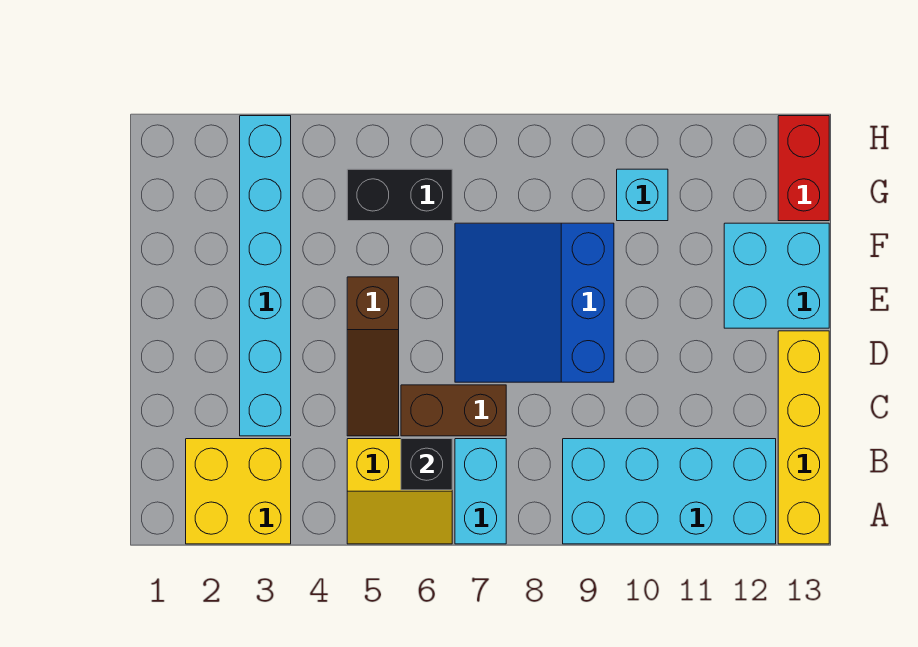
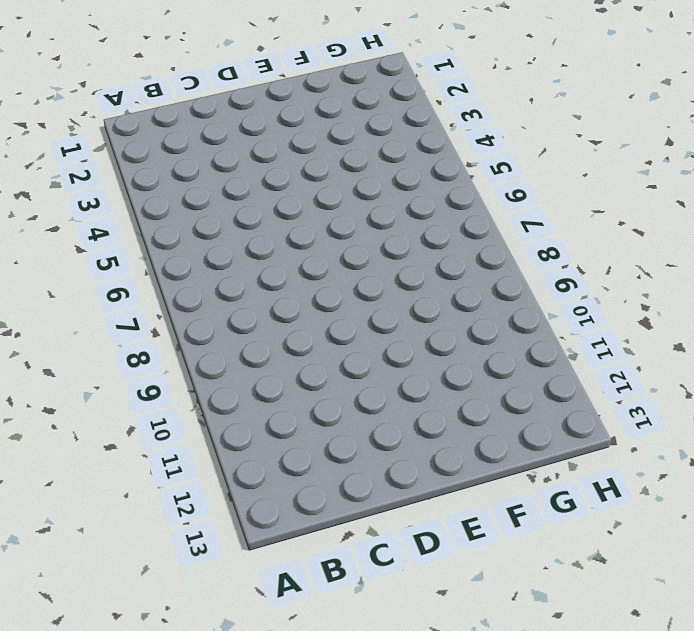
none -> yellow brick A2:B3 level 1
none -> yellow slope A5:B6 level 1 top B
none -> cyan brick A7:B7 level 1

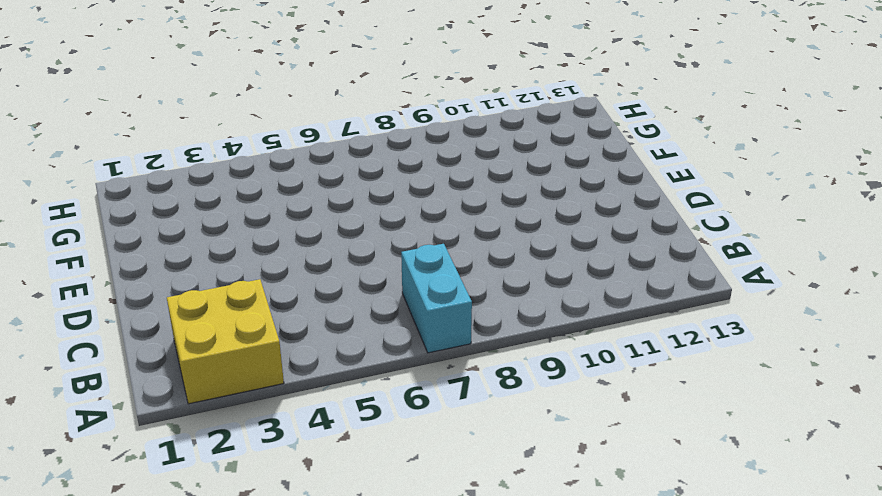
none -> yellow slope A5:B6 level 1 top B
none -> cyan brick A9:B12 level 1
none -> yellow brick A13:D13 level 1

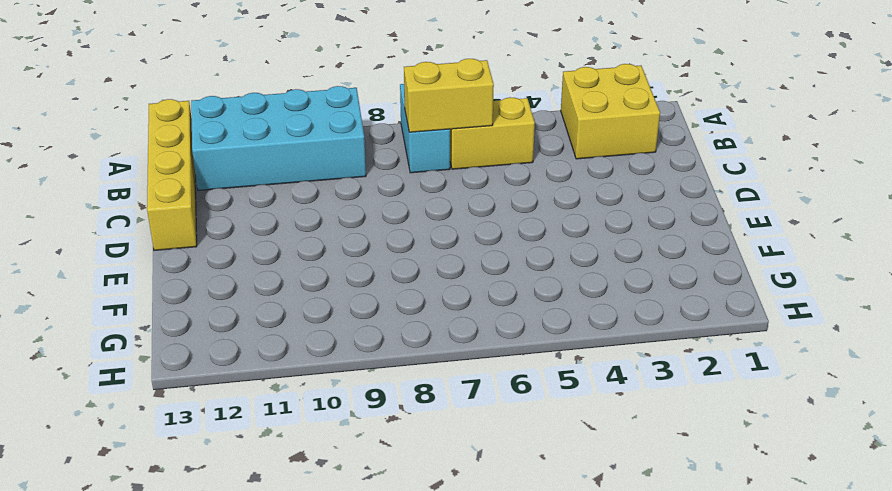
yellow brick B6:B7 level 2 -> black brick B6 level 2
none -> cyan brick C3:H3 level 1
none -> brown slope C5:E5 level 1 top E
none -> brown brick C6:C7 level 1

